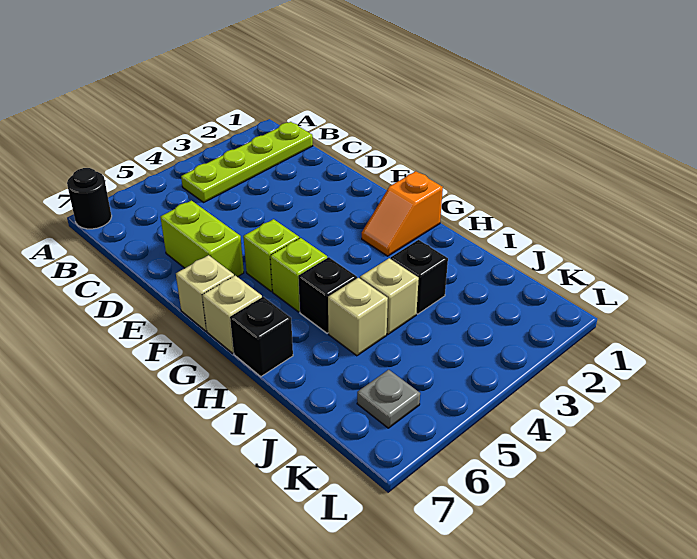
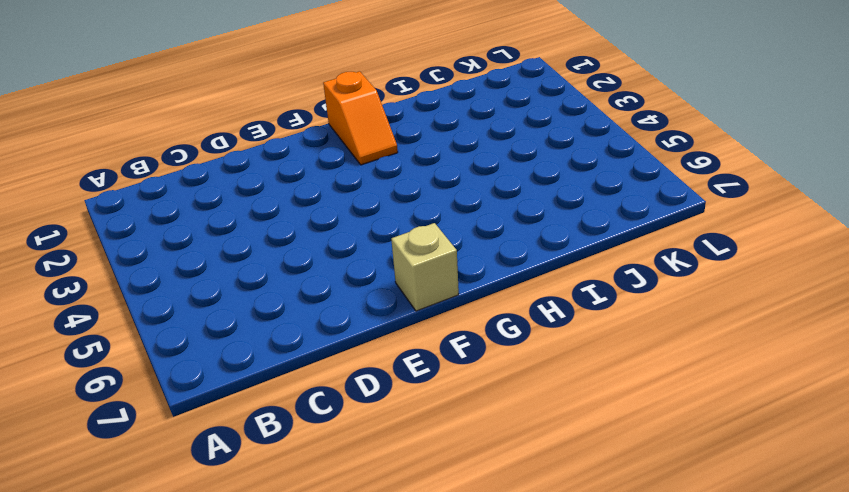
none -> black round brick A7 level 1
none -> lime plate B1:B4 level 1
none -> lime brick D6:E6 level 1

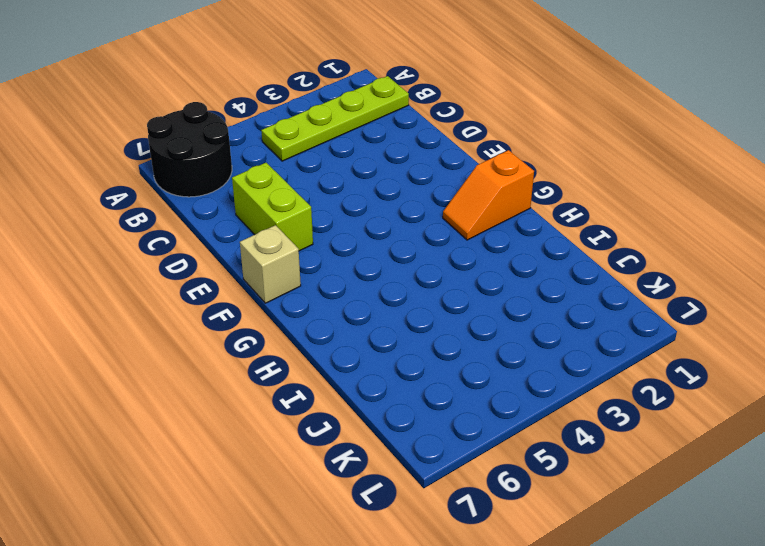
black round brick A6:B7 level 1 -> black round brick A7 level 1
none -> lime brick F5 level 1
none -> lime brick G5 level 1
none -> tan brick G7 level 1

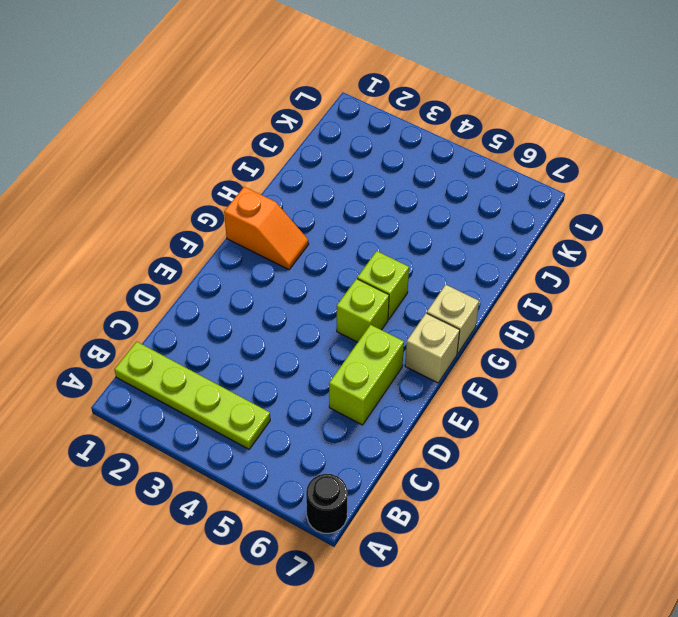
none -> black brick H5 level 1
none -> black brick H7 level 1
none -> black brick I3 level 1

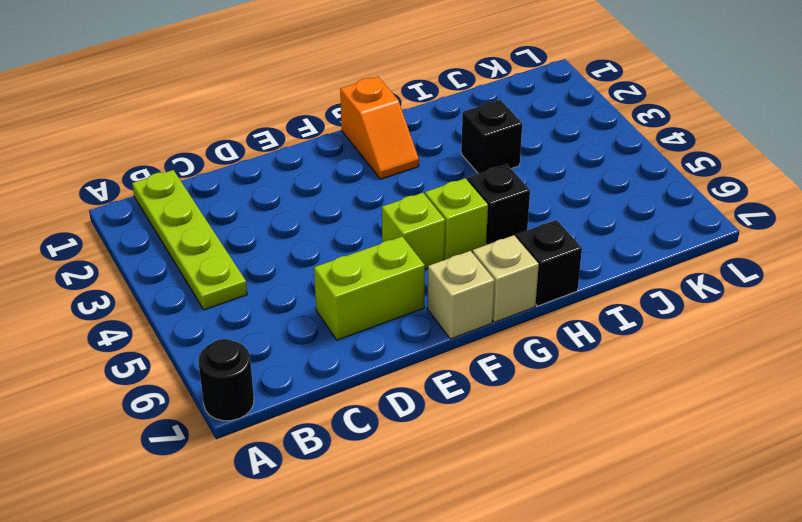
none -> tan brick I4 level 1
none -> tan brick I5 level 1
none -> grey plate K6 level 1

